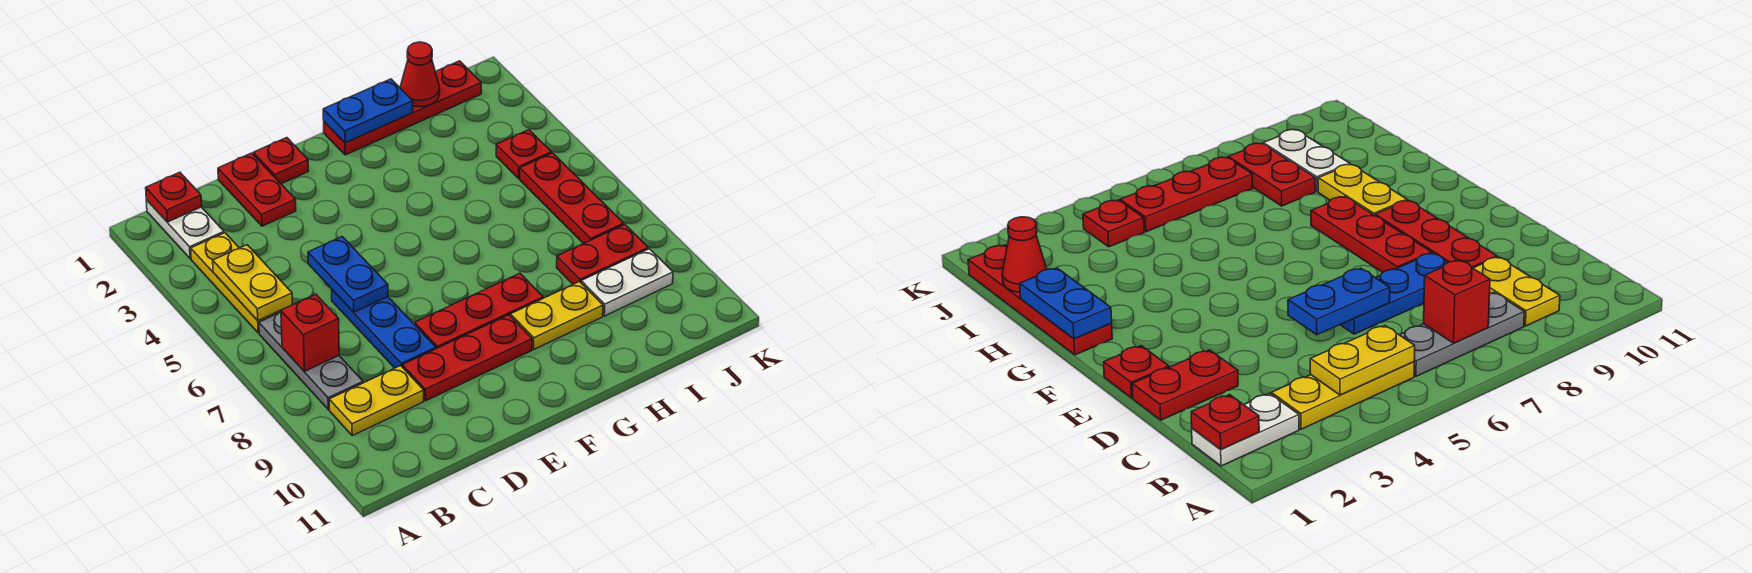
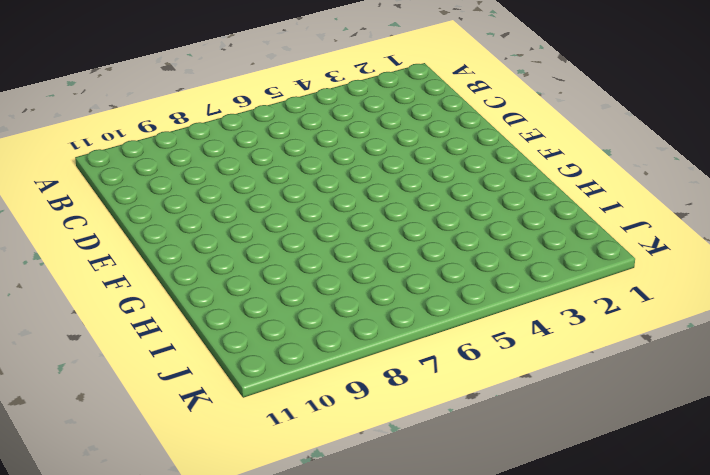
none -> white plate B1:B2 level 1
none -> yellow plate B3:B5 level 1
none -> grey plate B6:B8 level 1

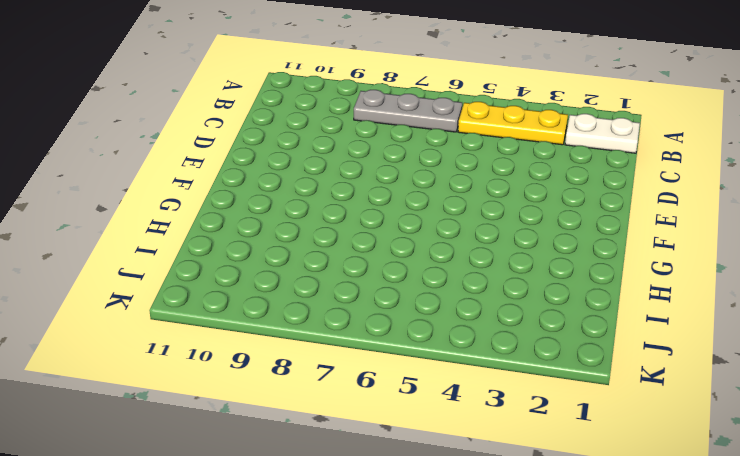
none -> yellow plate B9:C9 level 1
none -> red plate D1:D2 level 1
none -> blue plate D6:D8 level 1

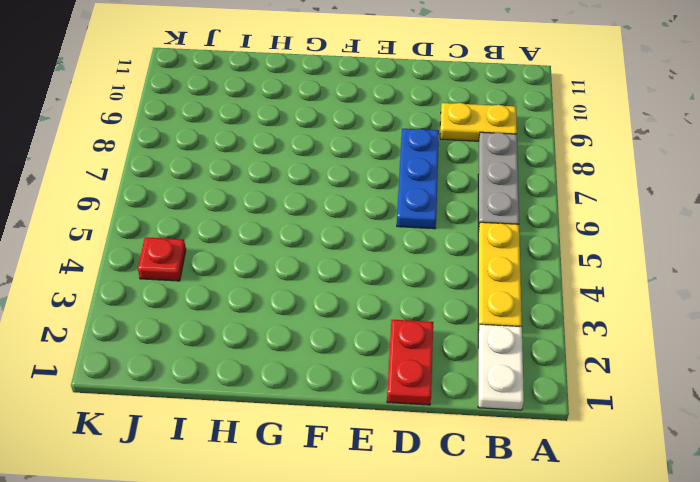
none -> red plate D9:F9 level 1
none -> red plate E1 level 1
none -> red plate E8:G8 level 1

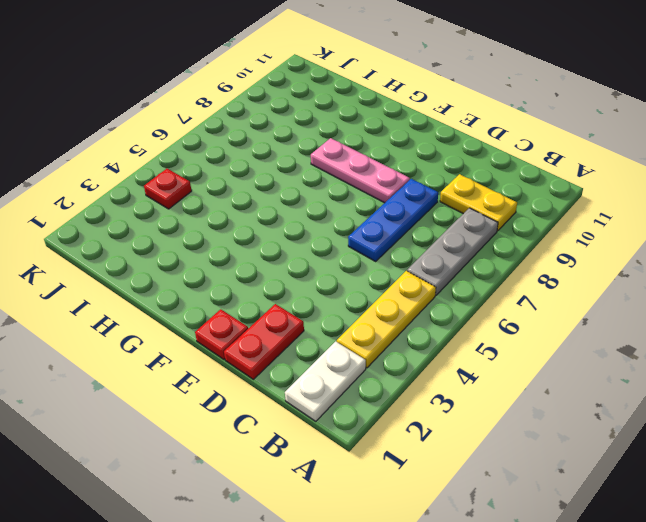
pink plate E8:G8 level 1 -> red plate E8:G8 level 1
none -> red plate D9:F9 level 1
none -> red plate G1:J1 level 1
none -> yellow plate G9:H9 level 1

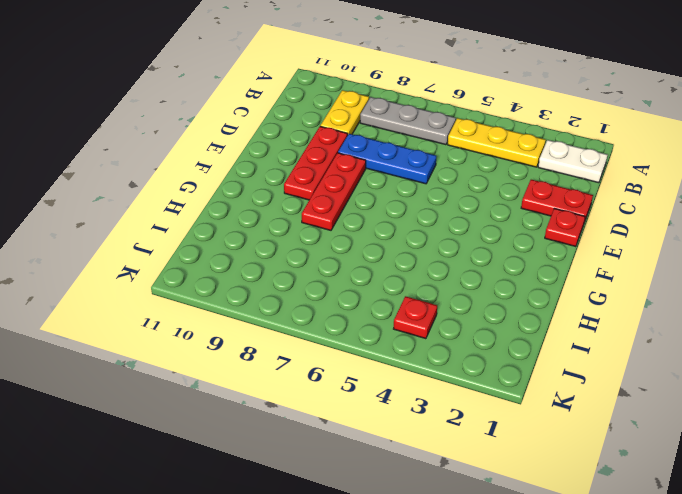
none -> red plate G1:J1 level 1
none -> yellow plate G9:H9 level 1
none -> red plate I8:J8 level 1

